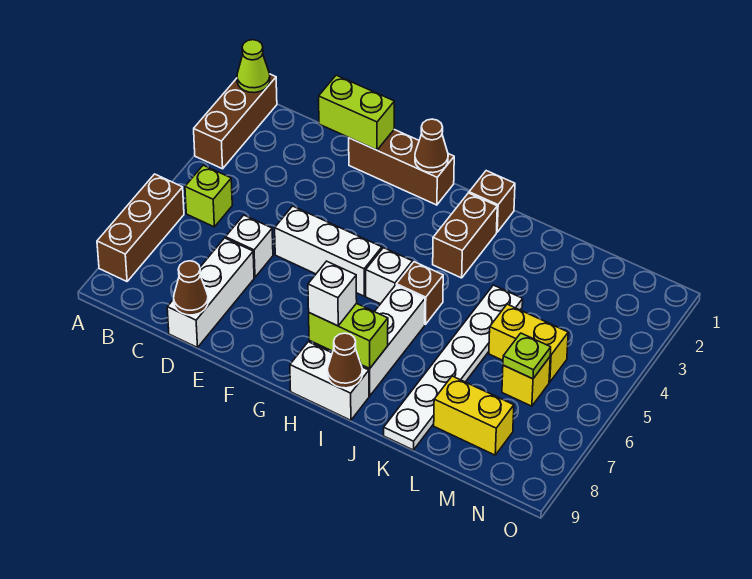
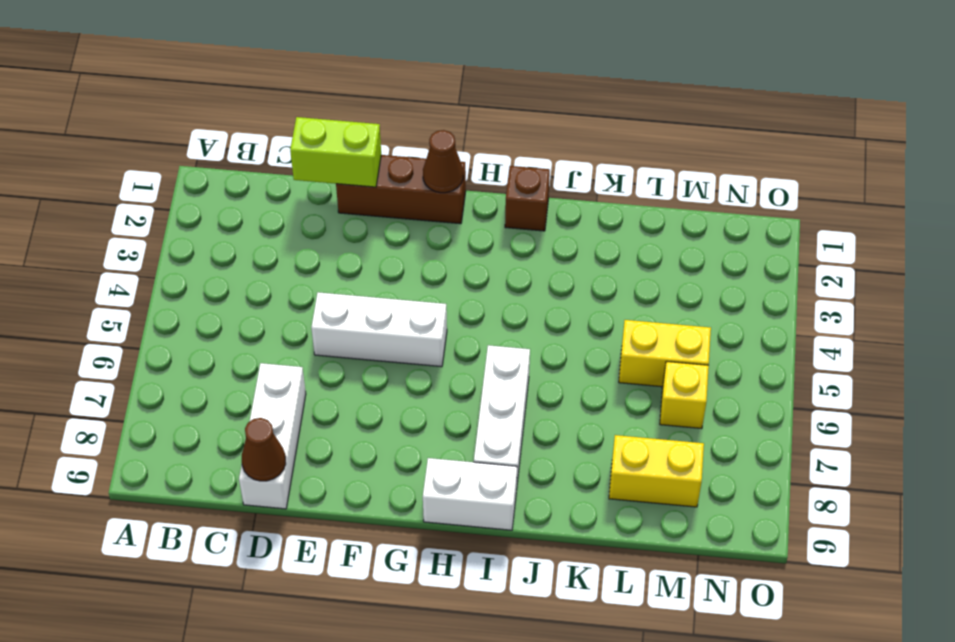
none -> brown brick A1:A3 level 1
none -> brown brick A6:A8 level 1
none -> lime brick B5 level 1

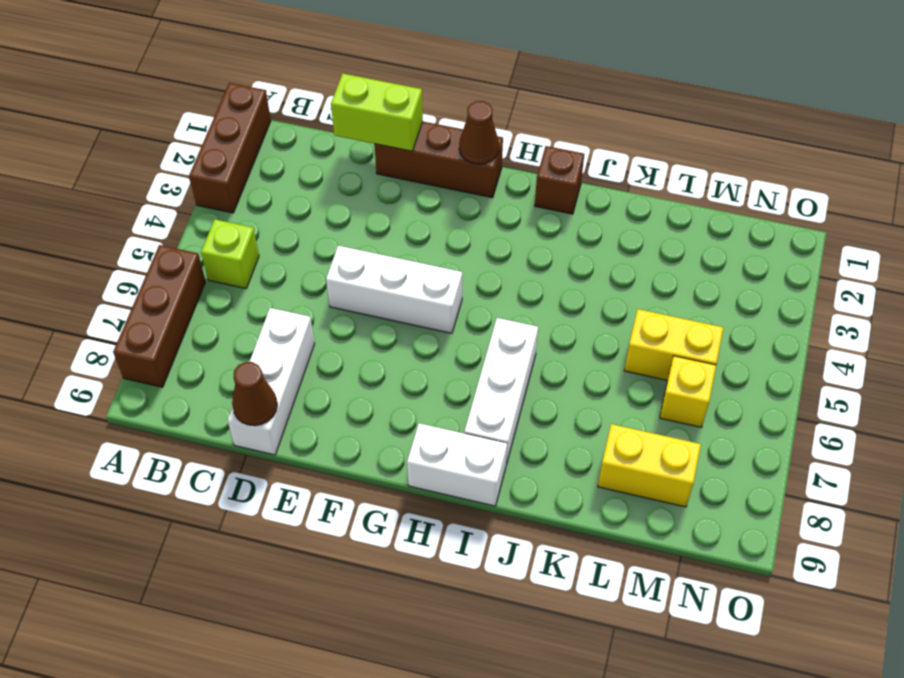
none -> white brick D6 level 1
none -> white brick H5 level 1
none -> brown brick I2:I3 level 1

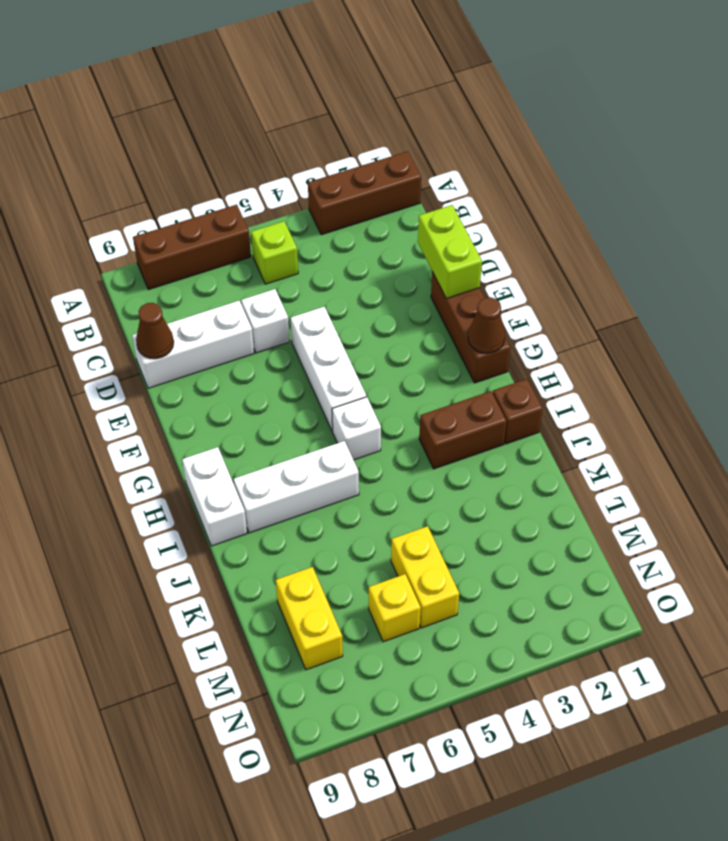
none -> brown brick I5 level 1
none -> white plate K4:K9 level 1
none -> lime cone A1 level 2

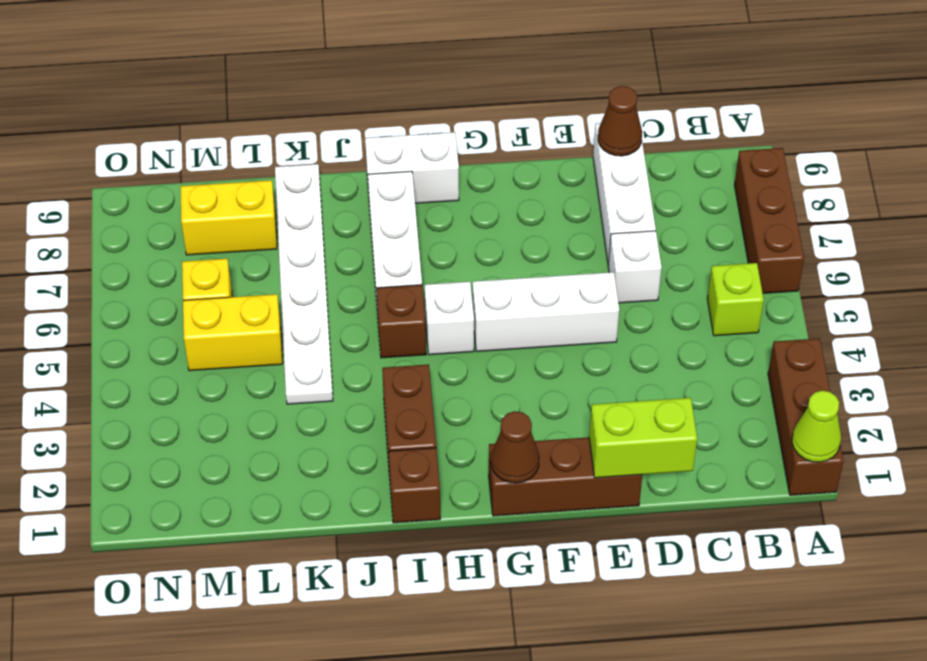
none -> lime brick H8:I8 level 2
none -> brown cone I9 level 2
none -> lime plate M6 level 2

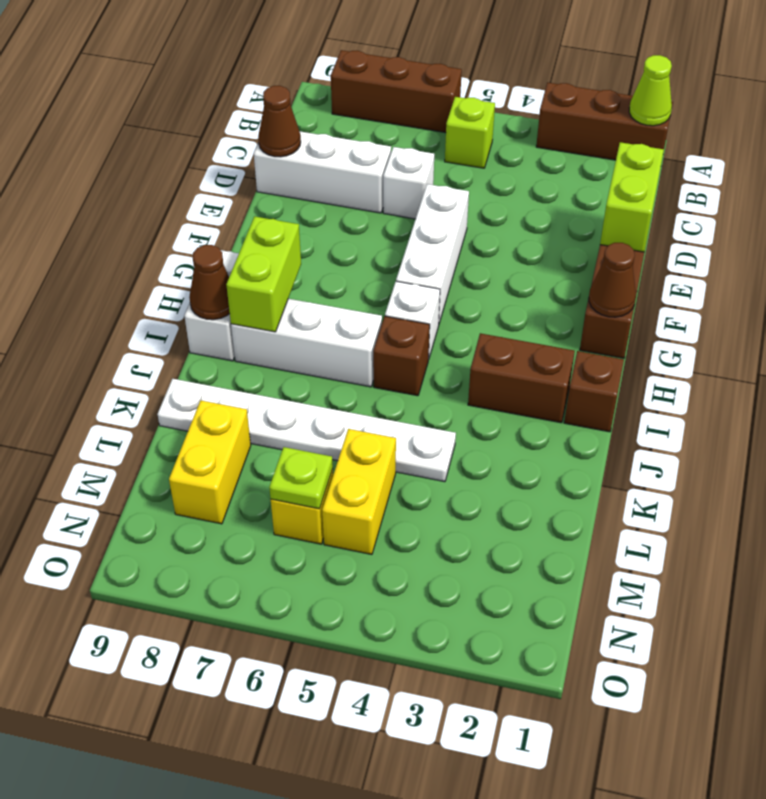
none -> white brick H8 level 3

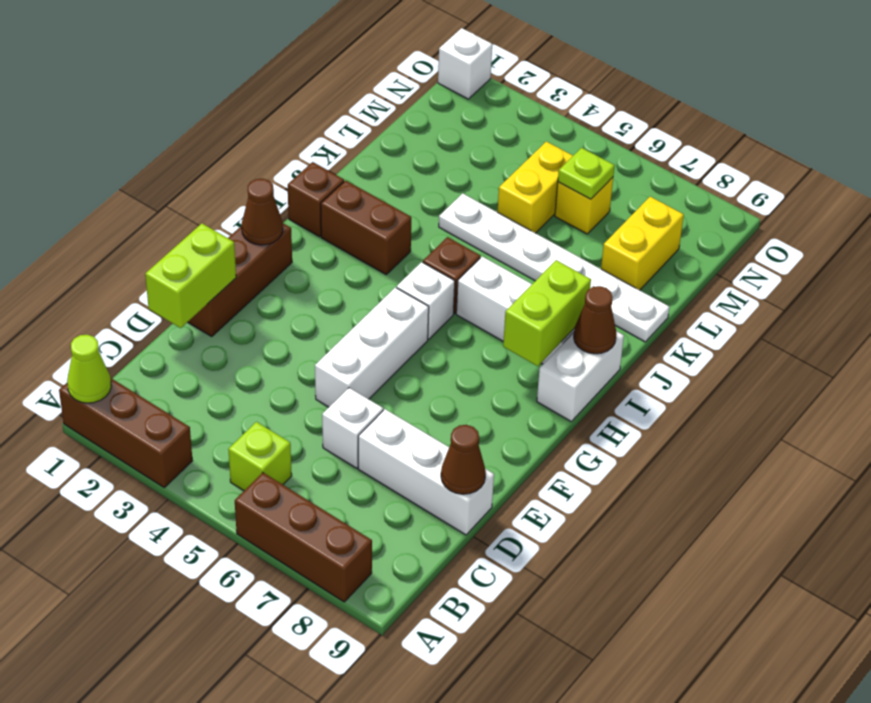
white brick O1 level 1 -> white brick H8 level 3

